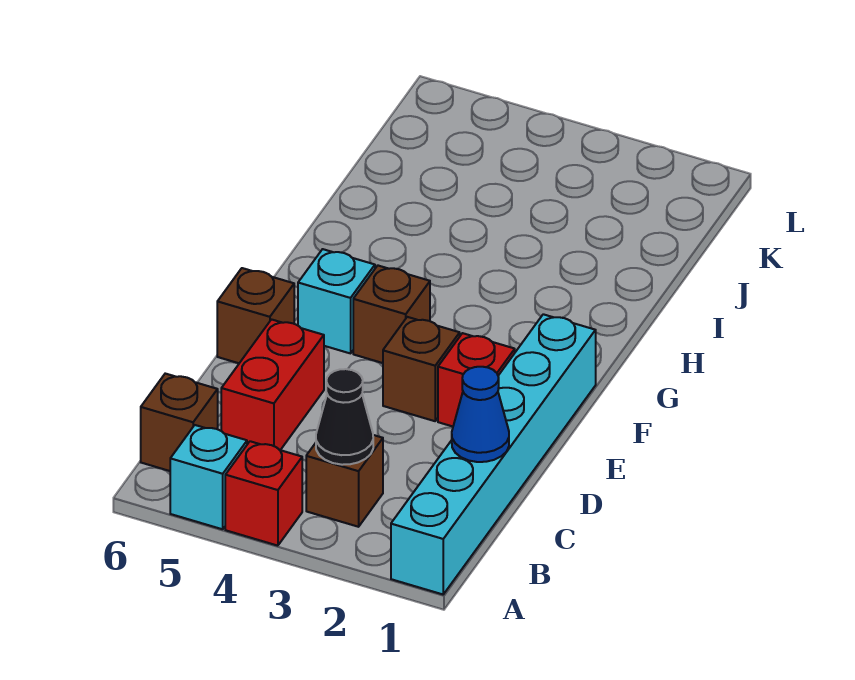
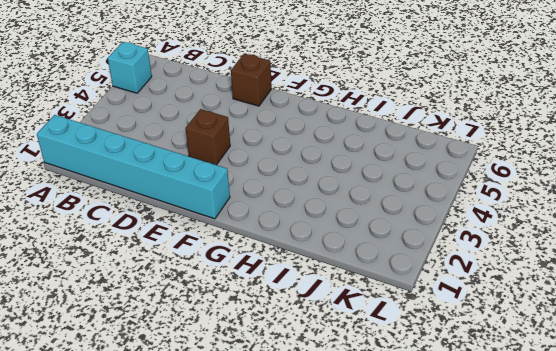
none -> red brick A4 level 1
none -> brown brick B3 level 1
none -> brown brick B6 level 1

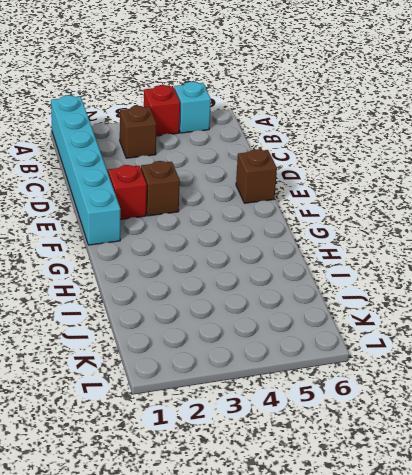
none -> brown brick B6 level 1
none -> red brick C5:D5 level 1
none -> brown brick F4 level 1

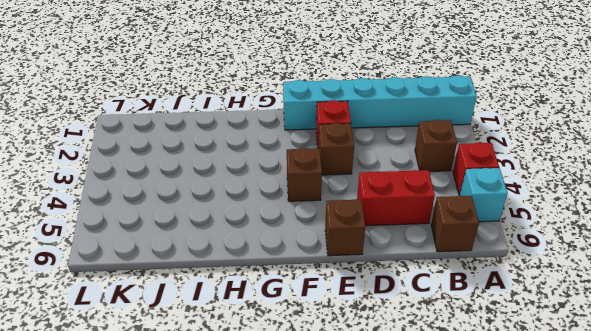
none -> cyan brick F5 level 1
none -> black cone B3 level 2
none -> blue cone C1 level 2

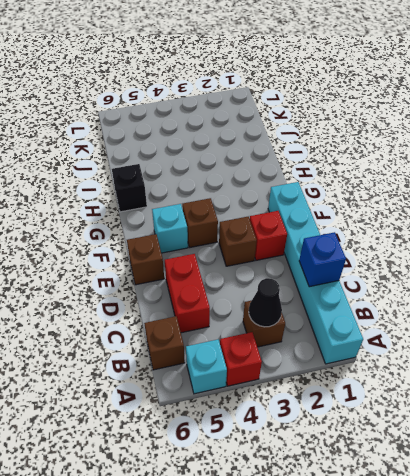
blue brick C1 level 2 -> blue cone C1 level 2
black brick H6 level 1 -> none

